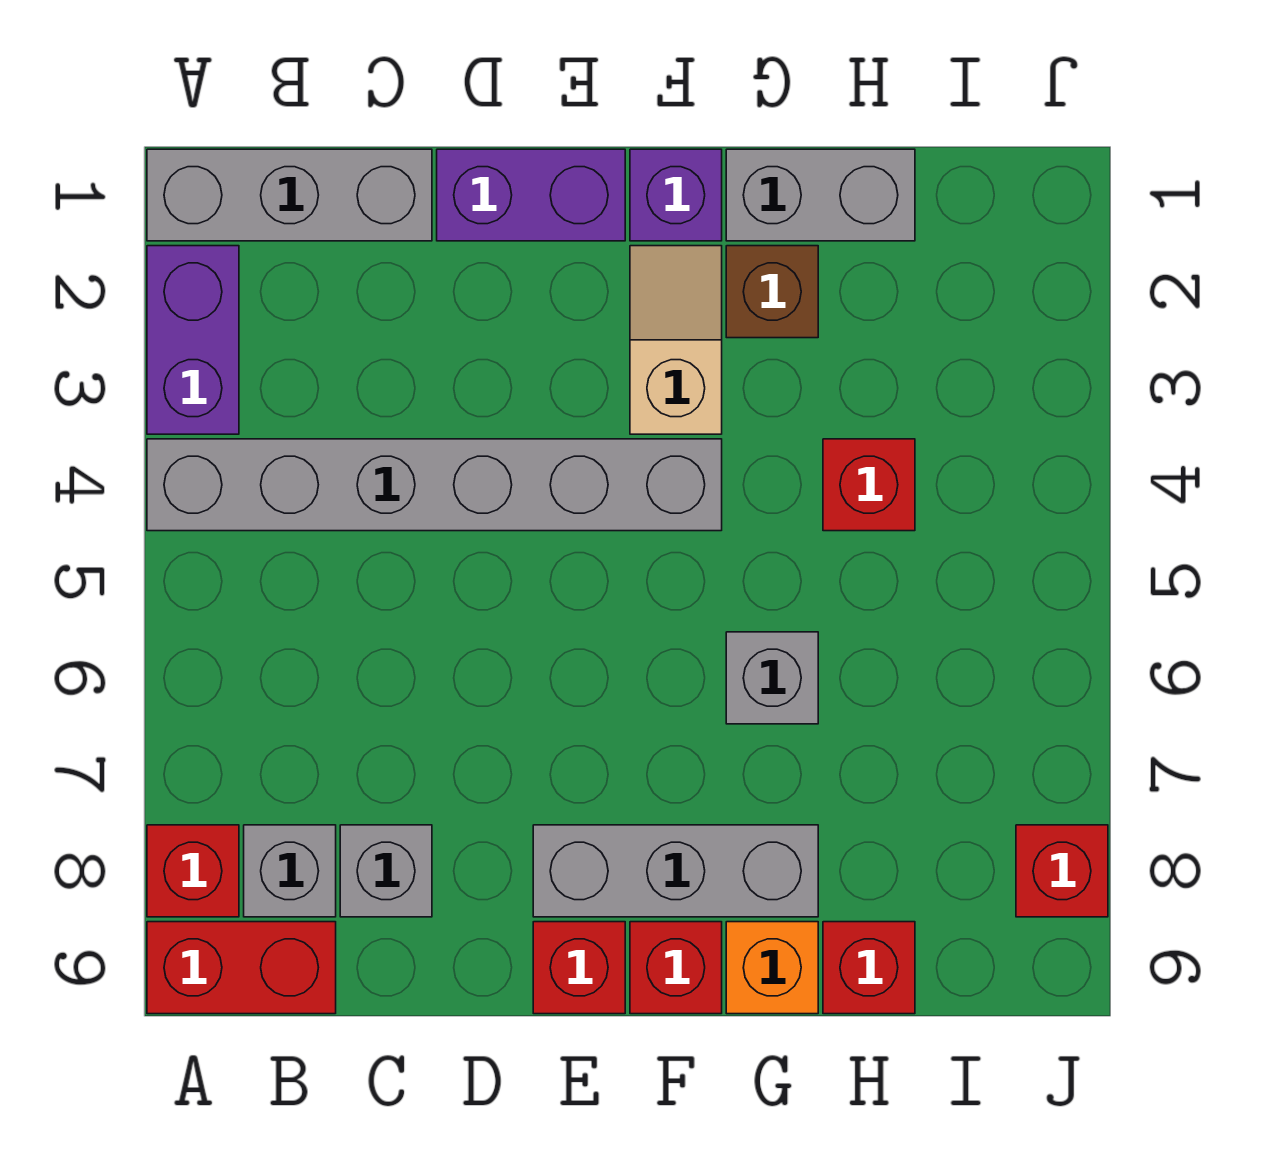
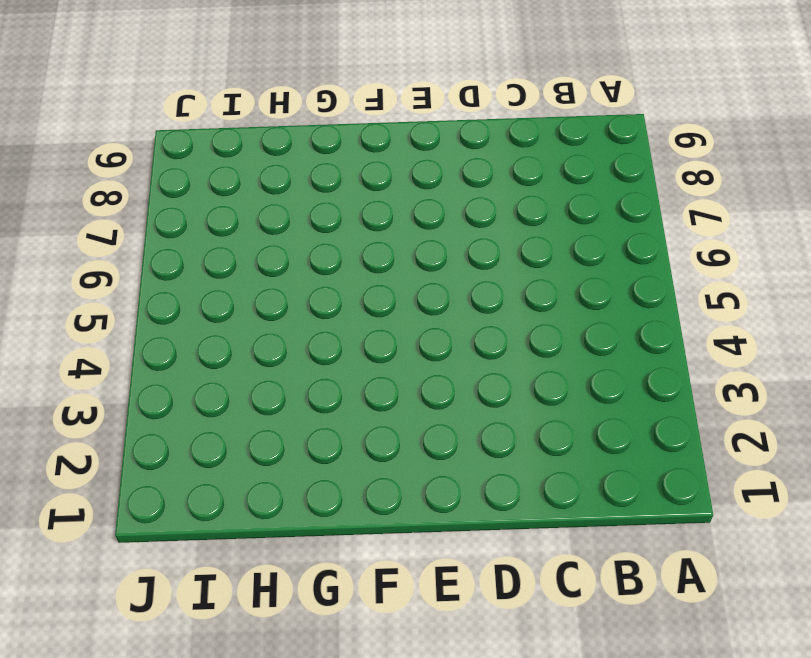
none -> grey brick A1:C1 level 1
none -> purple brick A2:A3 level 1
none -> grey brick A4:F4 level 1

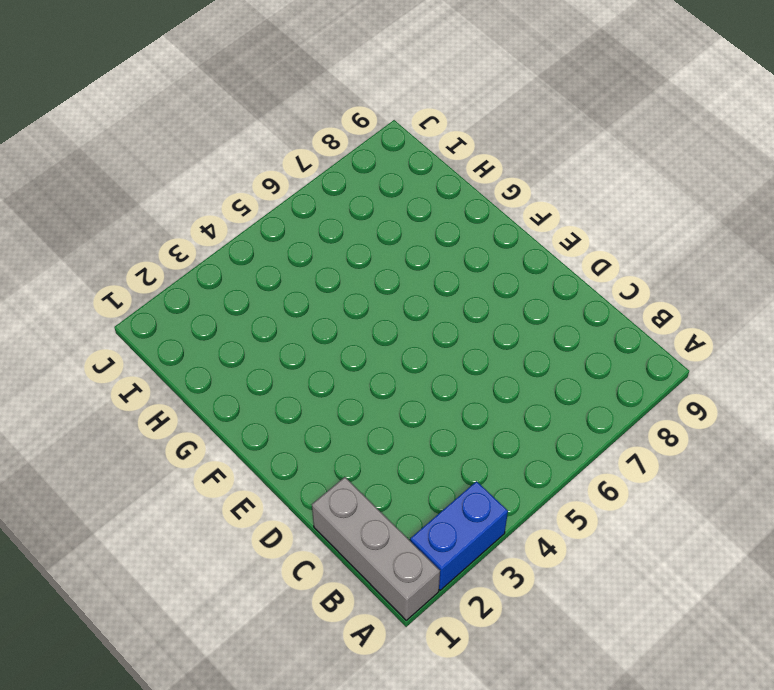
blue brick A2:A3 level 1 -> purple brick A2:A3 level 1
none -> grey brick A4:F4 level 1
none -> red brick A8 level 1
none -> red brick A9:B9 level 1

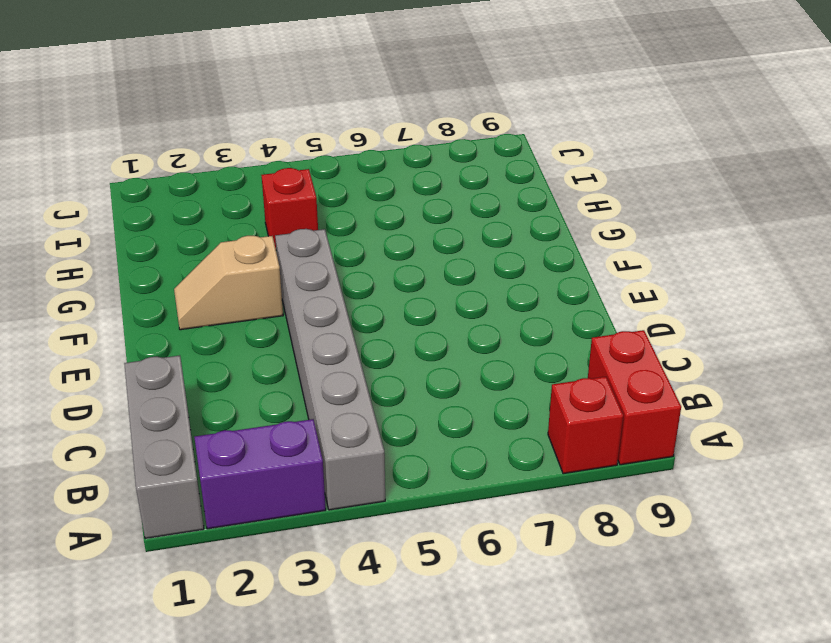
none -> grey brick B8 level 1
none -> grey brick C8 level 1
none -> purple brick D1:E1 level 1

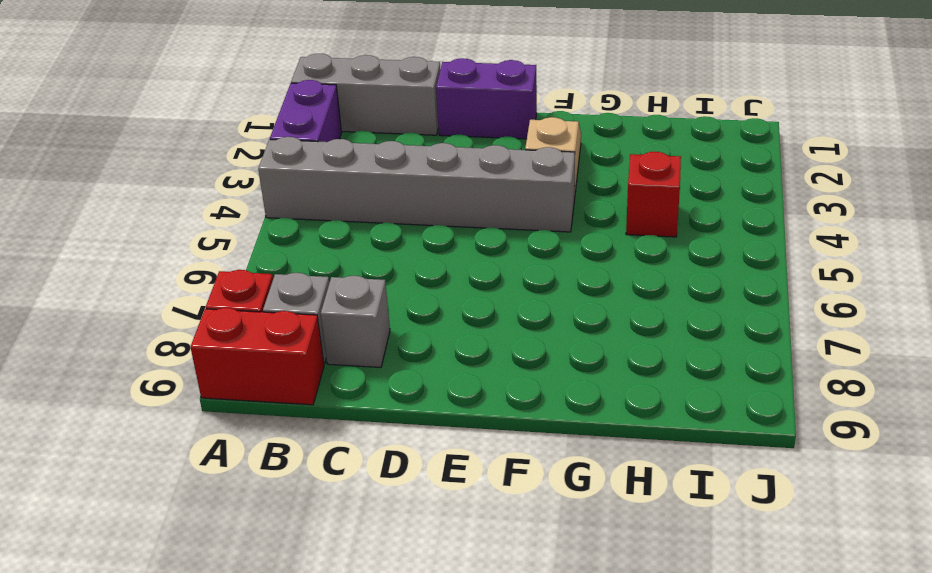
none -> grey brick E8:G8 level 1
none -> red brick E9 level 1
none -> purple brick F1 level 1

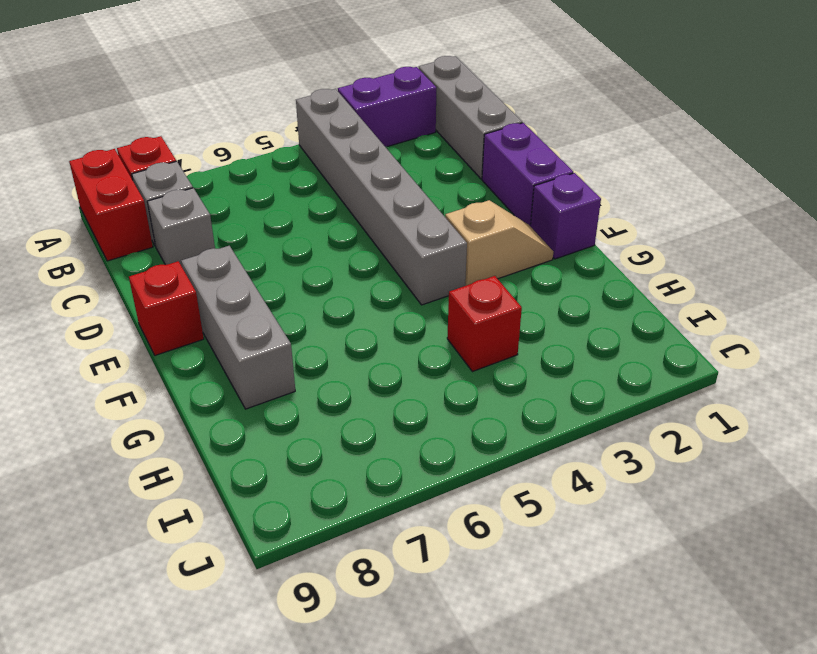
none -> red brick F9 level 1
none -> grey brick G1:H1 level 1
none -> brown brick G2 level 1

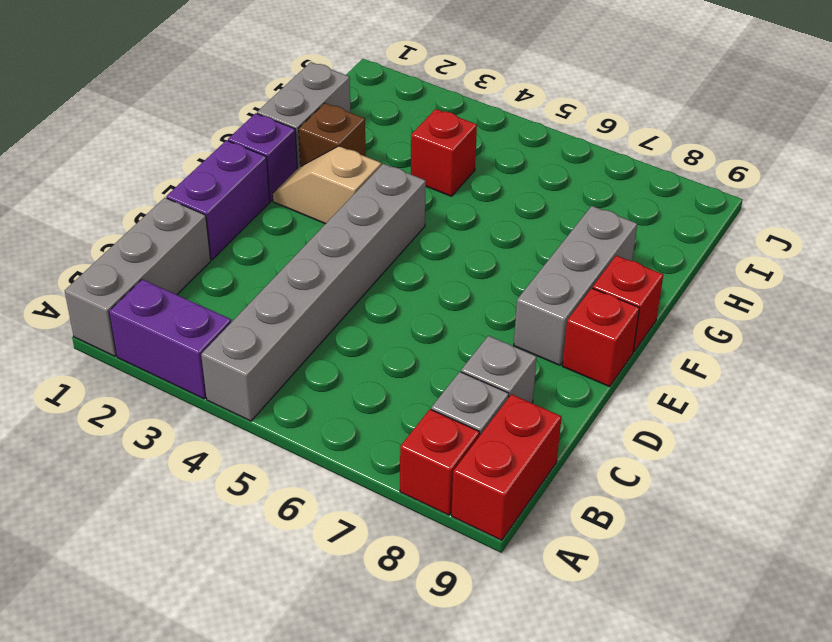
none -> grey brick G6 level 1
none -> orange brick G9 level 1
none -> red brick H9 level 1

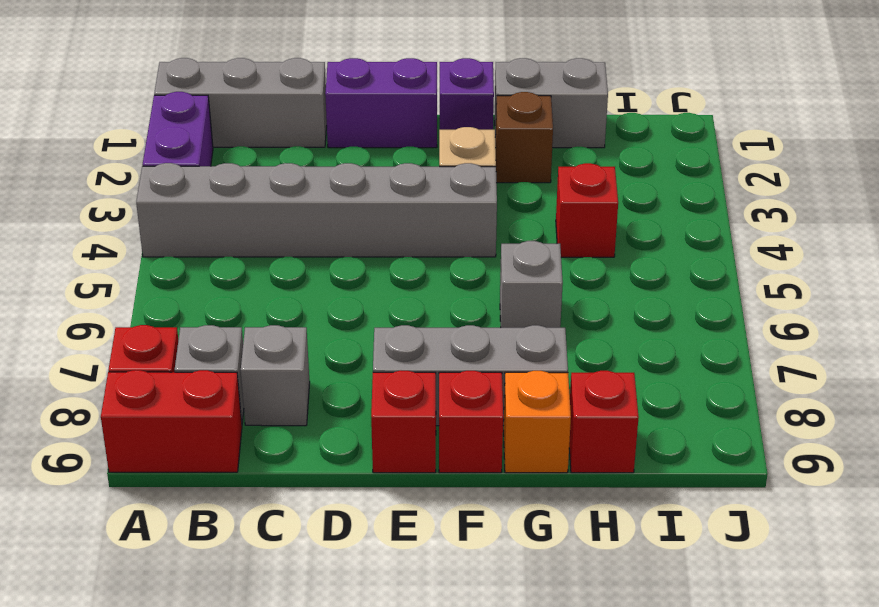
none -> red brick J8 level 1

